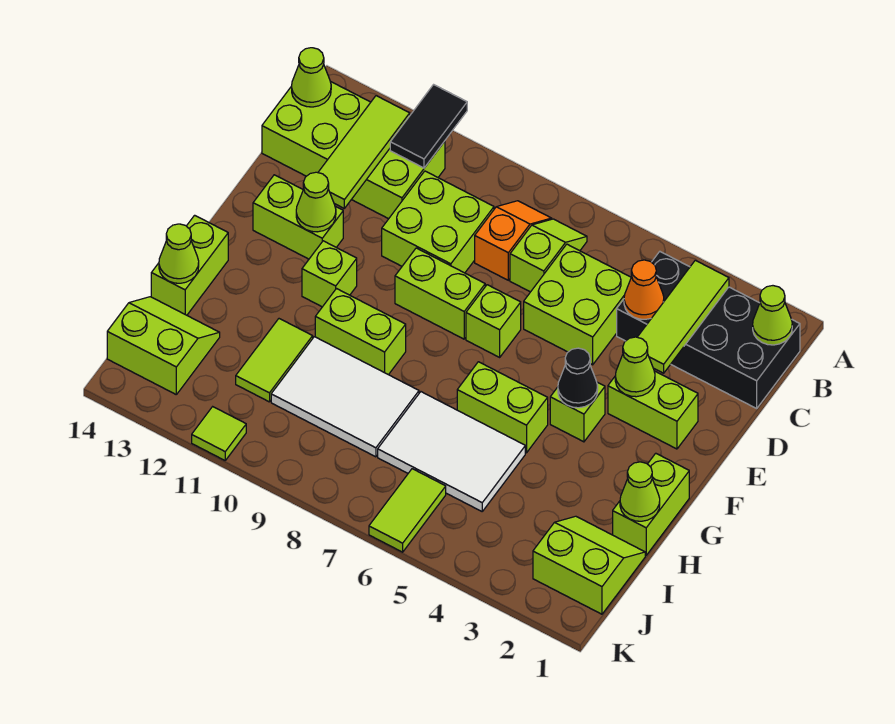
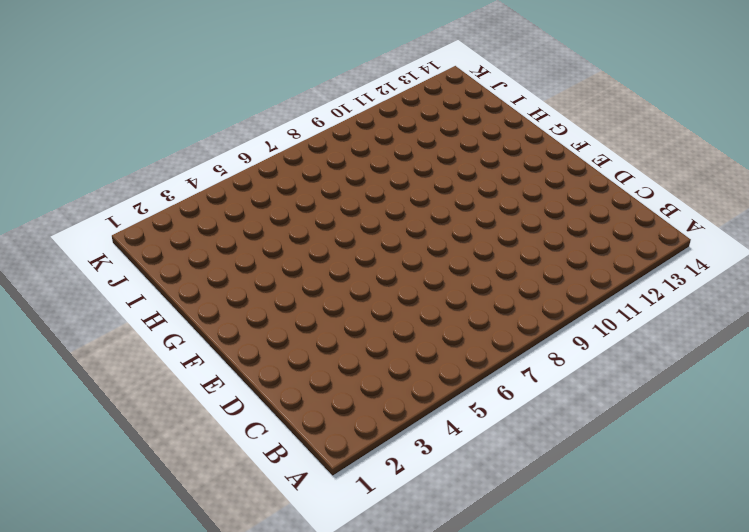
none -> black brick B1:C4 level 1
none -> lime slope B7:C7 level 1 top C
none -> orange slope B8:C8 level 1 top C
none -> lime brick B11:C14 level 1

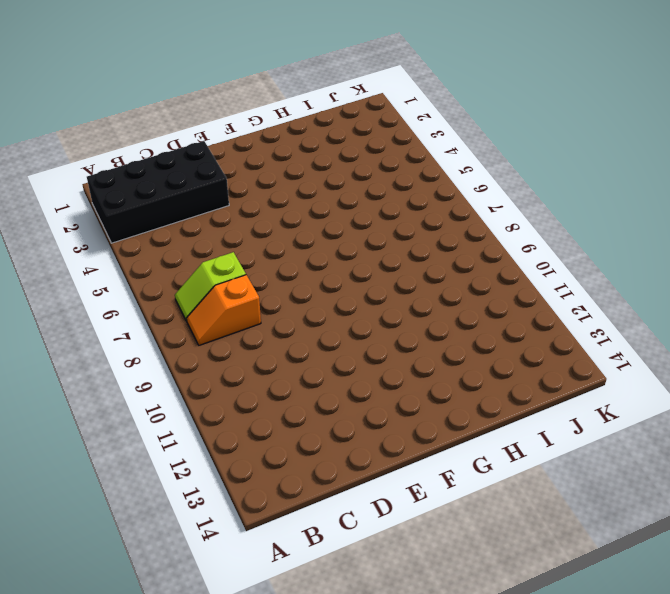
black brick A2:D3 level 1 -> black brick B1:C4 level 1
none -> lime brick B11:C14 level 1
none -> lime brick C5:D6 level 1
none -> lime brick C9:D10 level 1
none -> lime brick E2:E3 level 1

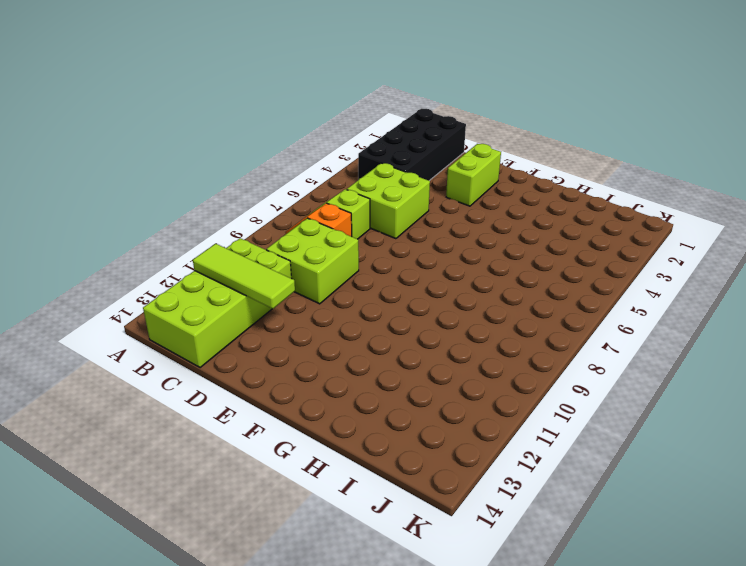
none -> lime brick E7 level 1
none -> lime brick E8:E9 level 1
none -> lime brick E12:E13 level 1
none -> lime brick F4 level 1

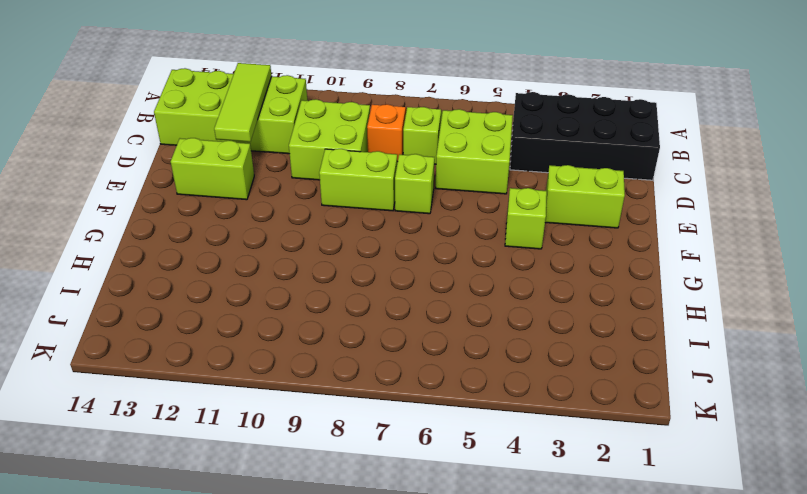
none -> lime brick F11 level 1
none -> lime brick G1:H1 level 1
none -> lime brick G5:G6 level 1
none -> lime brick G9:G10 level 1

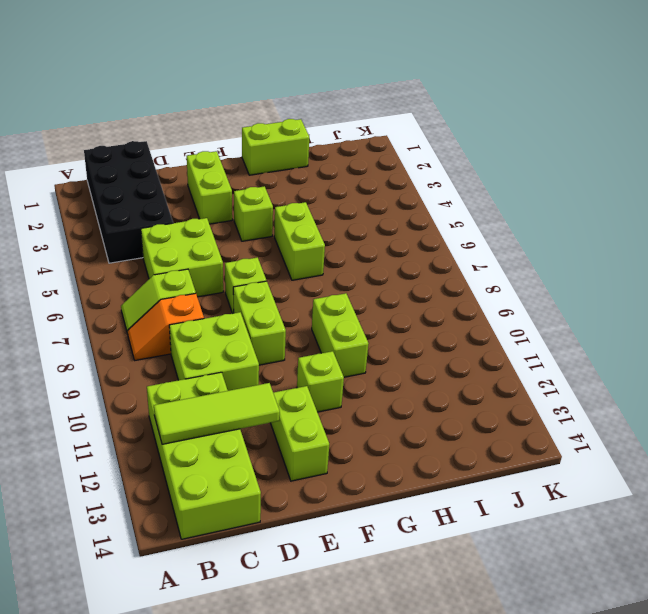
none -> lime brick G14:H14 level 1
none -> white tile H5:I7 level 1
none -> white tile H8:I10 level 1
none -> lime tile H11:I11 level 1

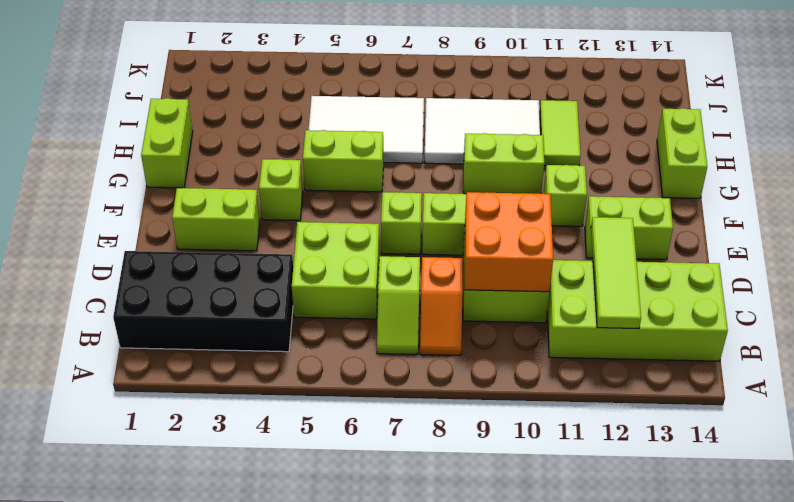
orange brick C9:D10 level 2 -> none
none -> lime slope I1:J2 level 1 top J
none -> lime slope I13:J14 level 1 top J
none -> lime tile J6:K6 level 1
none -> lime tile K11 level 1

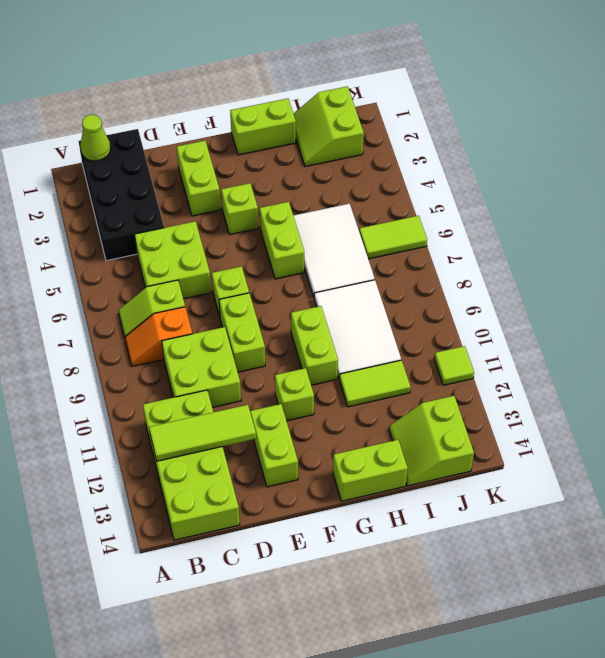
none -> black tile A11:B11 level 2
none -> lime tile B3:D3 level 2
none -> lime cone B14 level 2
none -> orange cone C4 level 2

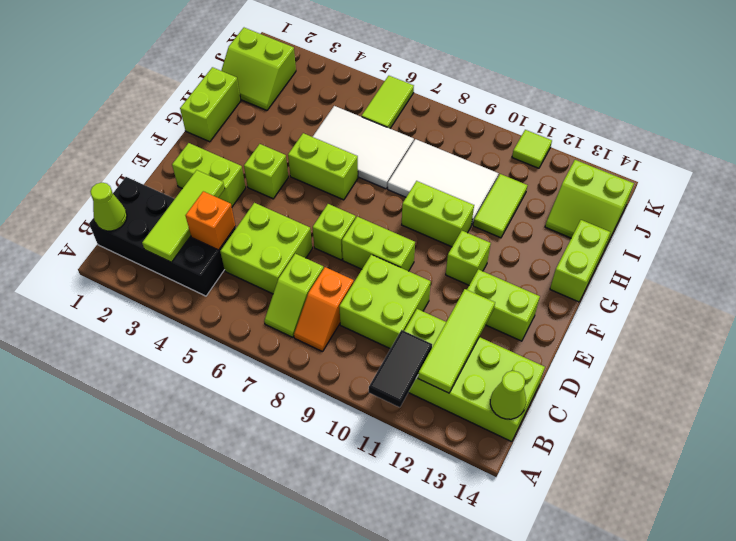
orange brick C4 level 2 -> orange cone C4 level 2
none -> lime cone E3 level 2
none -> lime cone E12 level 2
none -> black cone F4 level 2
none -> lime cone H1 level 2

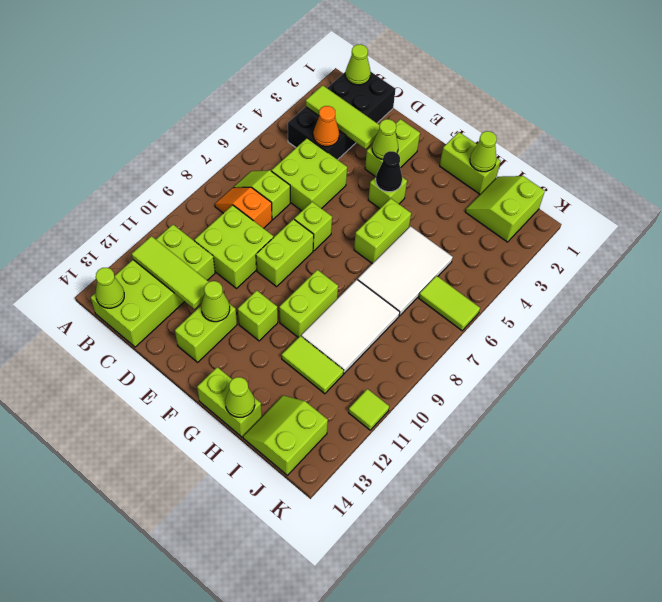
none -> black tile A11:B11 level 2

